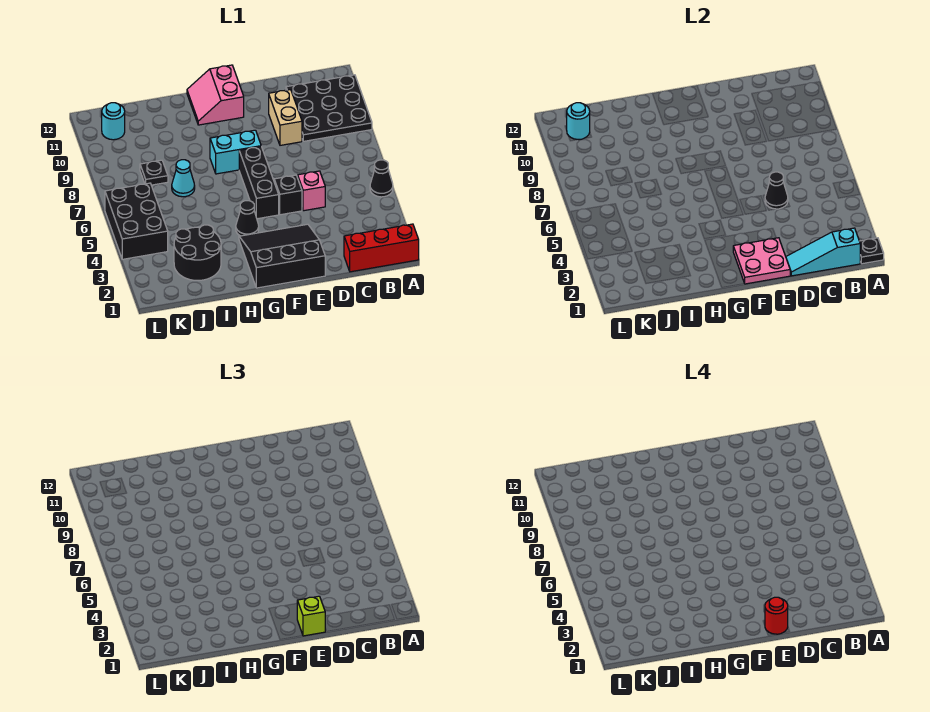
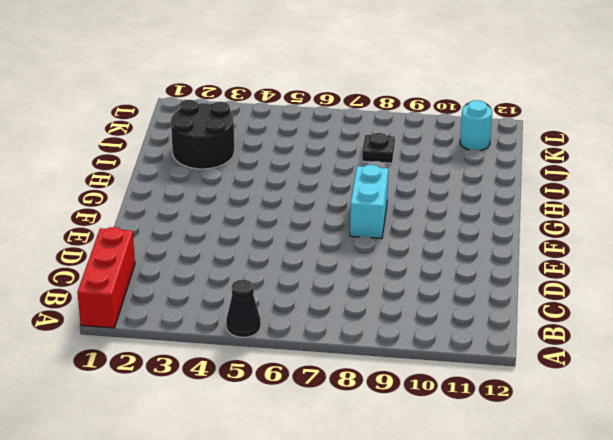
none -> black plate A9:C11 level 1
none -> pink brick D5 level 1
none -> tan brick D9:D10 level 1

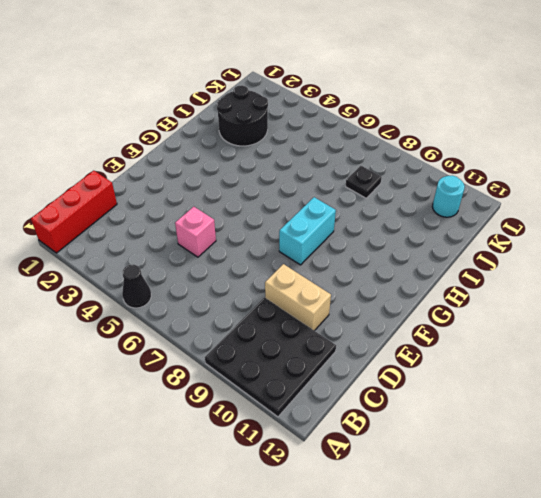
none -> black slope E1:G3 level 1 top 1
none -> black brick E5 level 1
none -> black brick F5:F7 level 1

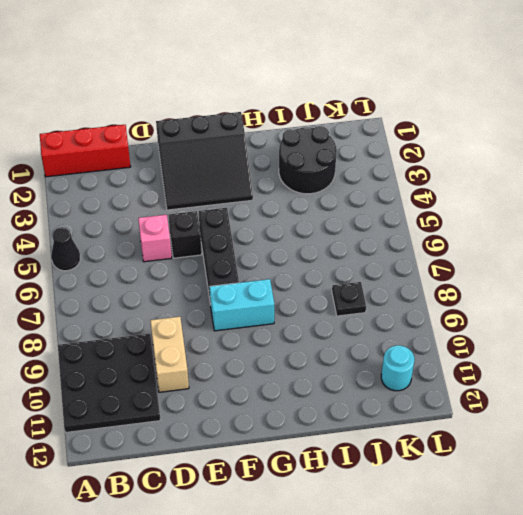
none -> pink slope F11:G12 level 1 top F
none -> black cone G4 level 1
none -> cyan cone I7 level 1

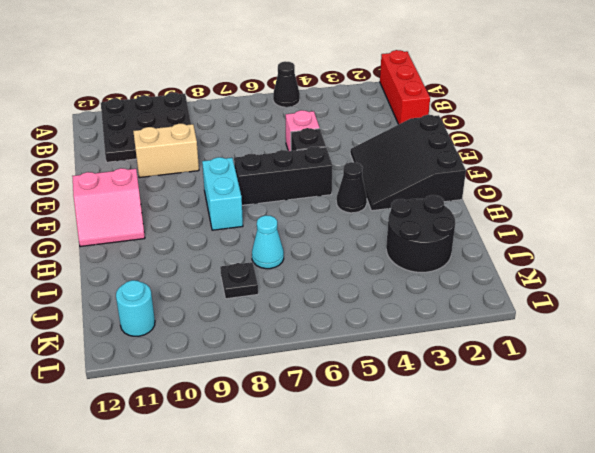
none -> black brick K4:L6 level 1
none -> black plate A1 level 2
none -> cyan slope B1:D1 level 2 top B

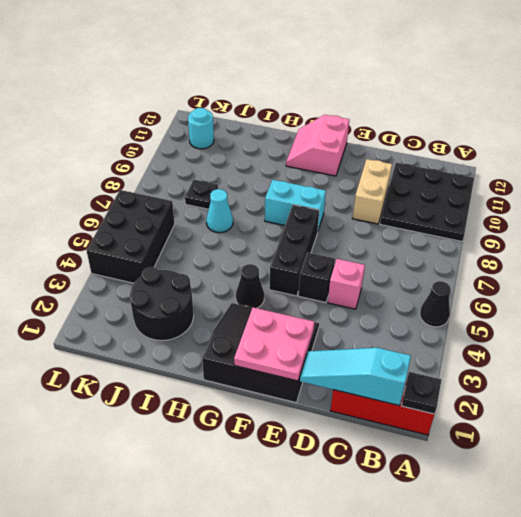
none -> black cone D5 level 2
none -> cyan round brick K11 level 2
none -> lime brick E1 level 3

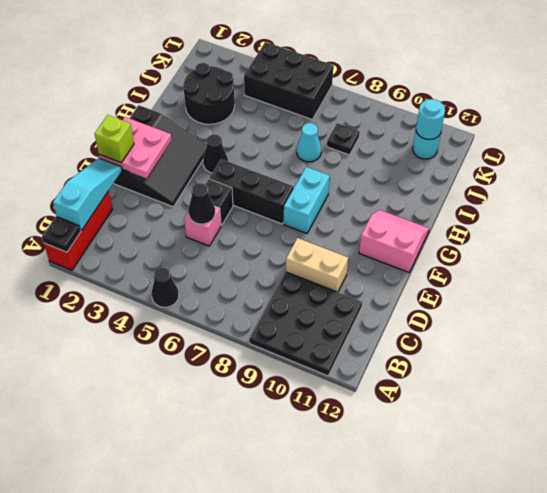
none -> red round brick E1 level 4

